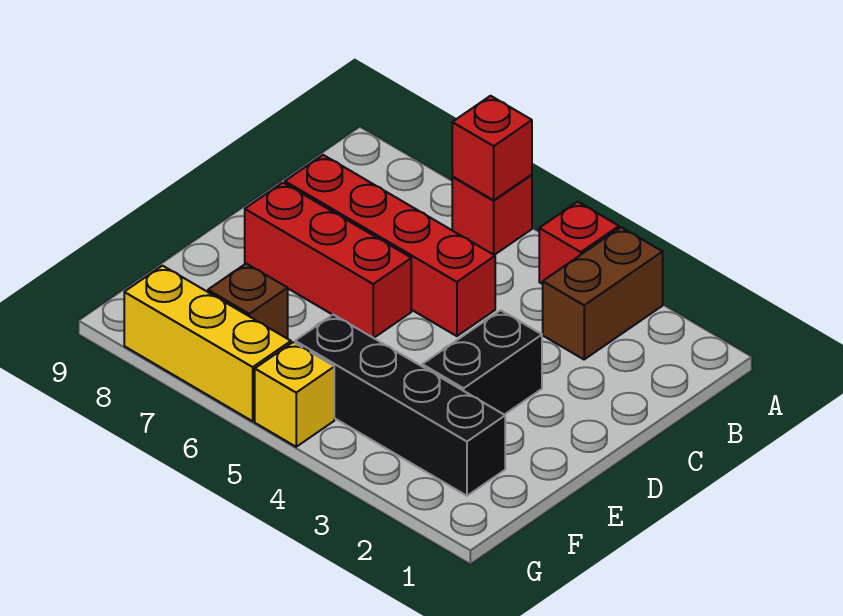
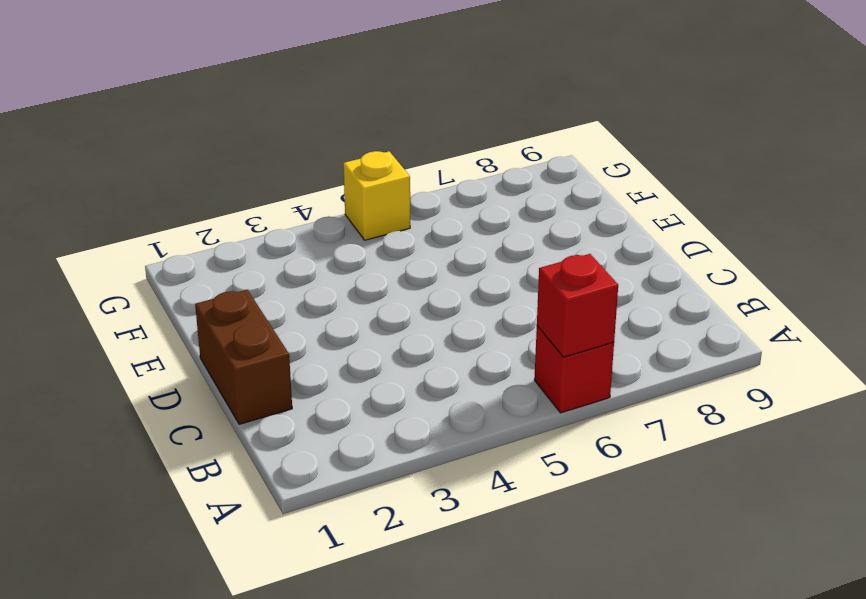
brown brick C1:D1 level 1 -> brown brick A3:B3 level 1
none -> red brick A4 level 1
none -> red brick C5:C8 level 1

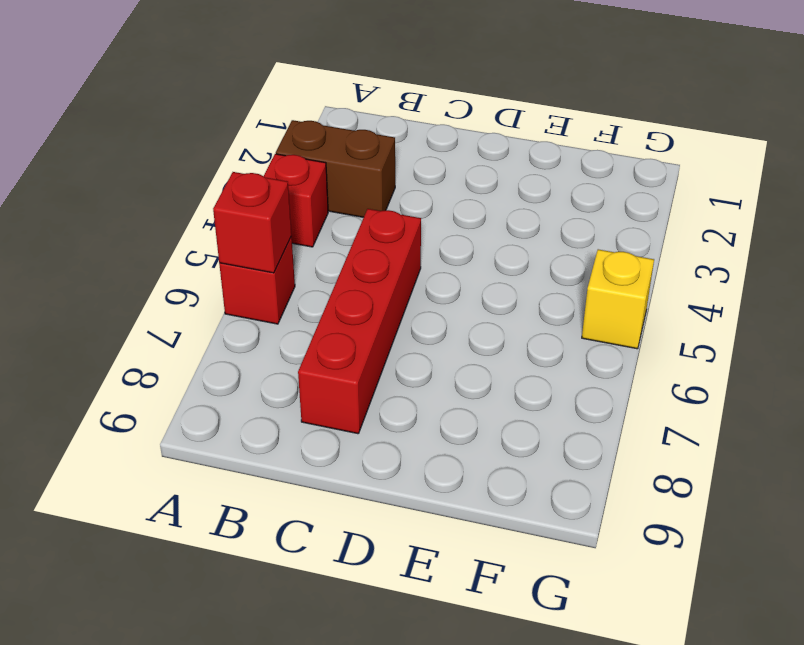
none -> black brick D3:E3 level 1
none -> red brick D6:D8 level 1

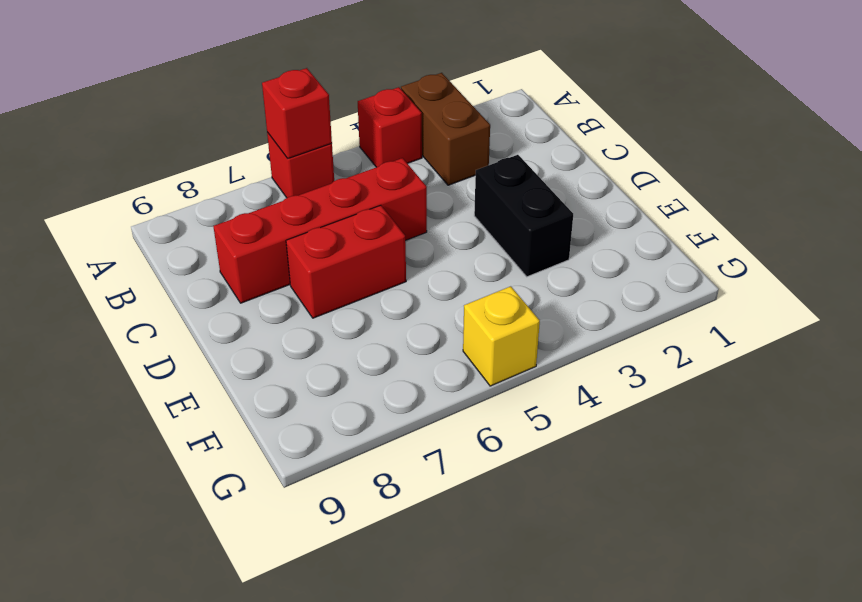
red brick D6:D7 level 1 -> red brick D6:D8 level 1
none -> black brick F2:F5 level 1
none -> brown brick F7 level 1

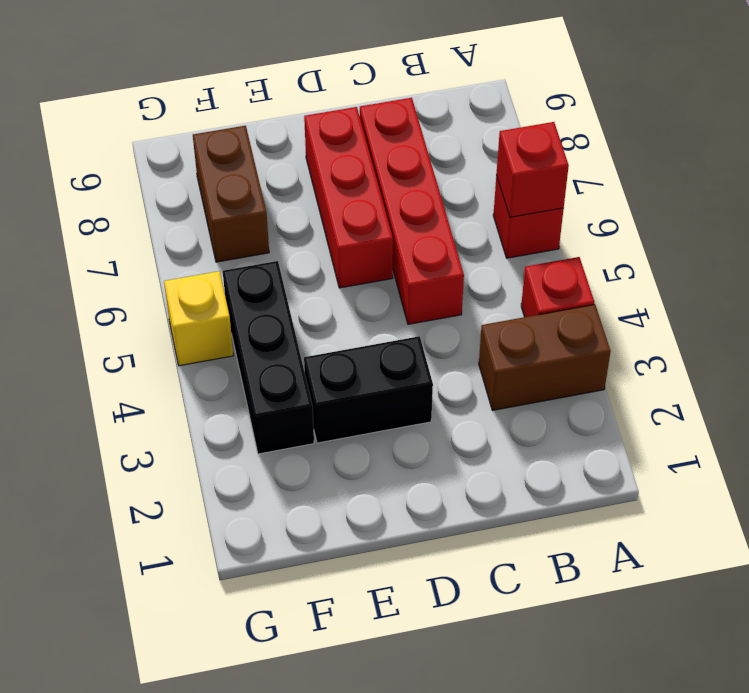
black brick F3:F5 level 1 -> black brick F2:F5 level 1
brown brick F7:F8 level 1 -> brown brick F7 level 1
none -> yellow brick G6:G8 level 1

